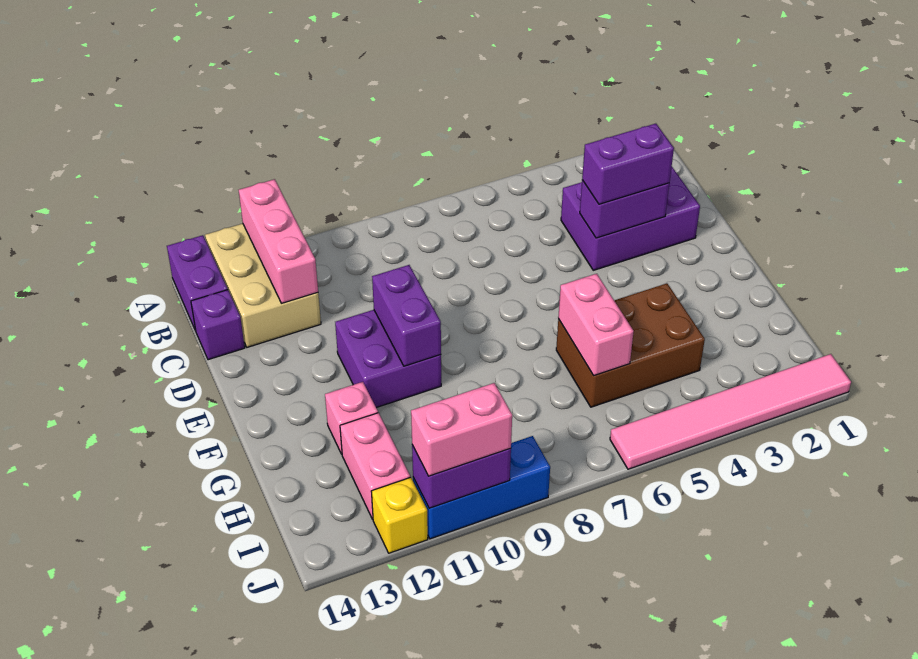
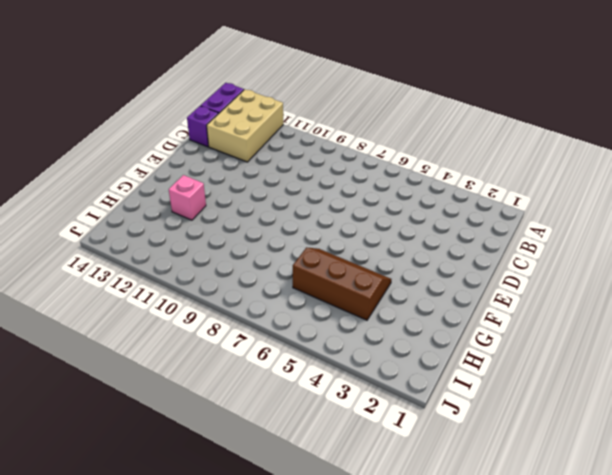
brown slope G4:H6 level 1 top H -> brown brick G4:H6 level 1
none -> purple brick C2:D4 level 1
none -> purple brick E10:F11 level 1
none -> pink brick H12:I12 level 1

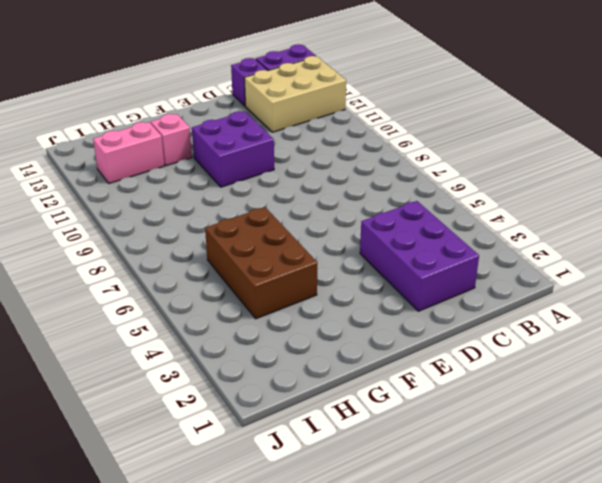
none -> pink tile J1:J6 level 1
none -> blue brick J9:J11 level 1
none -> yellow brick J12 level 1

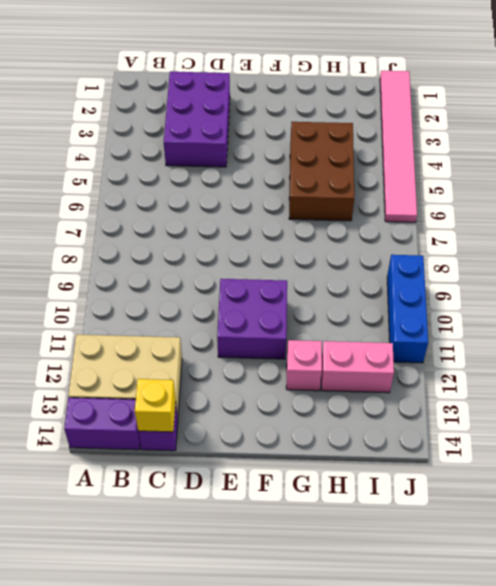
yellow brick C14 level 2 -> yellow brick J12 level 1
none -> pink brick A12:C12 level 2
none -> purple brick D3:D4 level 2
none -> purple brick E10:F10 level 2

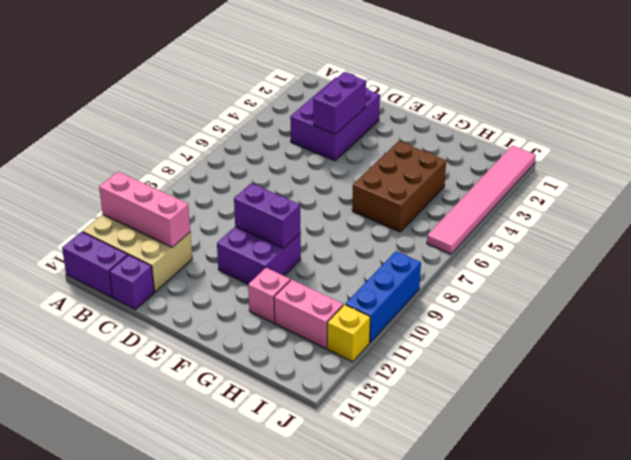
none -> pink brick G6:H6 level 2
none -> purple brick J10:J11 level 2
none -> purple brick D3:D4 level 3

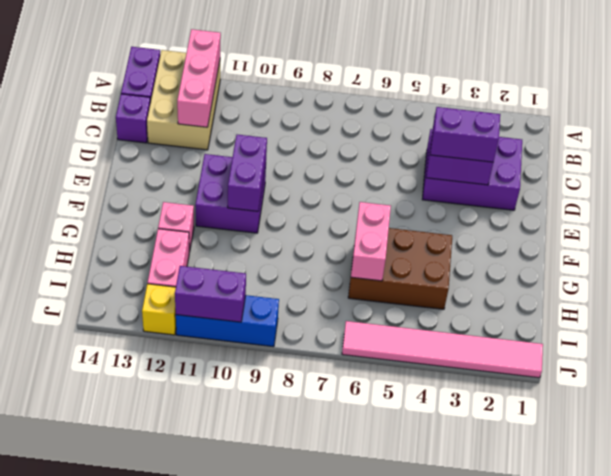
none -> pink brick J10:J11 level 3

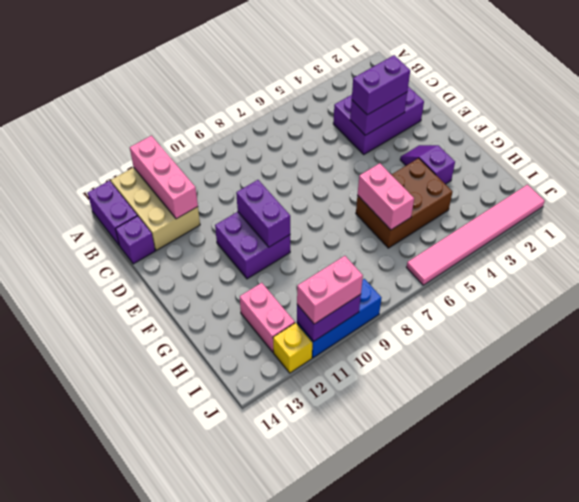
purple slope F3:G3 level 1 top G -> none
none -> pink brick G12 level 1

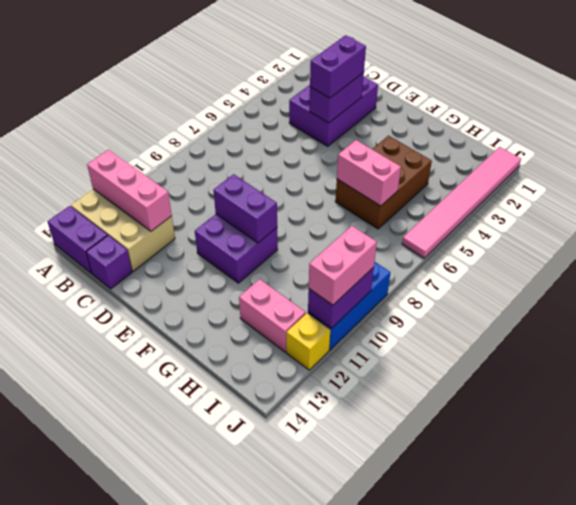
none -> pink brick G12 level 1

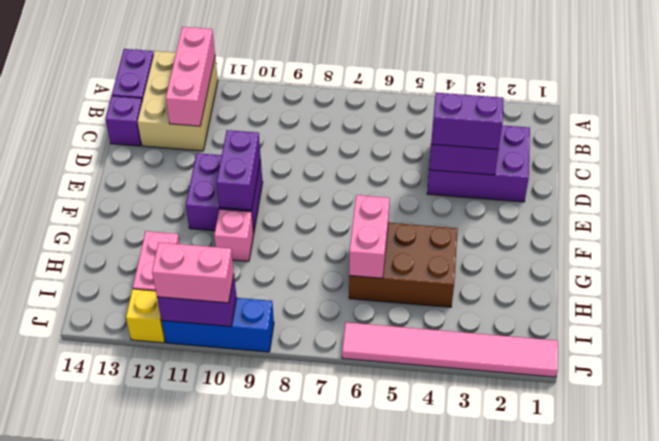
pink brick G10 level 1 -> pink brick G12 level 1

